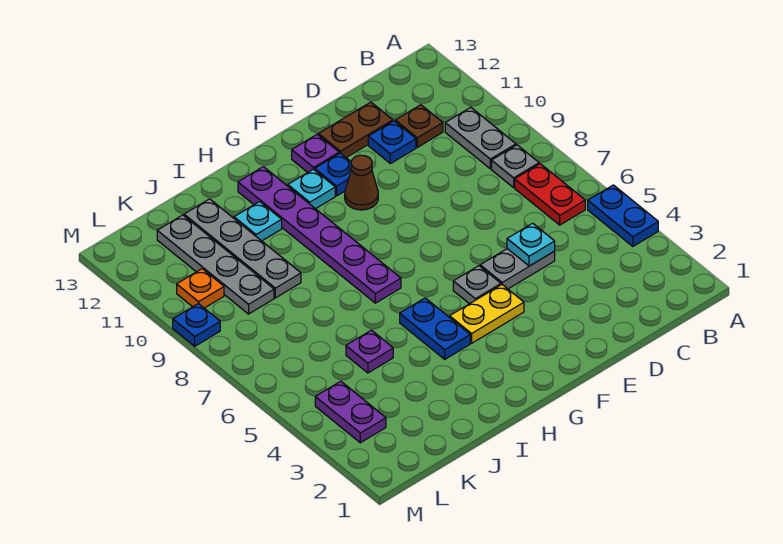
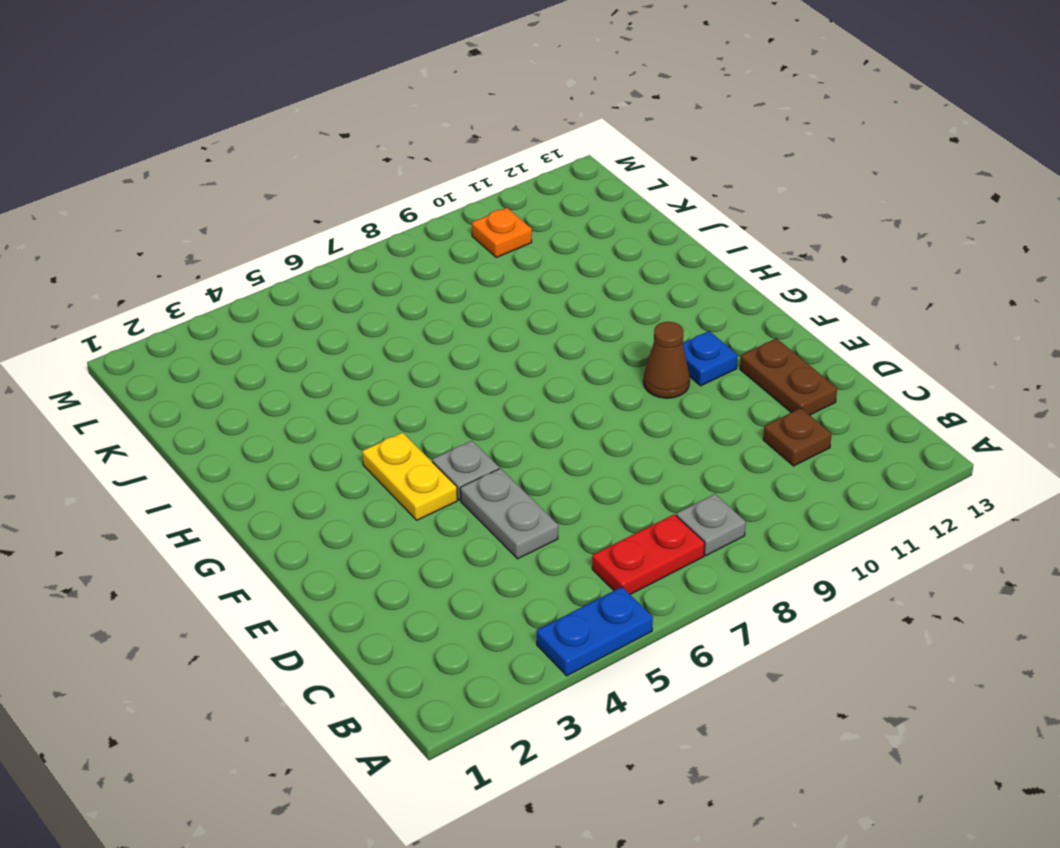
none -> grey plate B9:B10 level 1
none -> blue plate D11 level 1
none -> purple plate F12 level 1

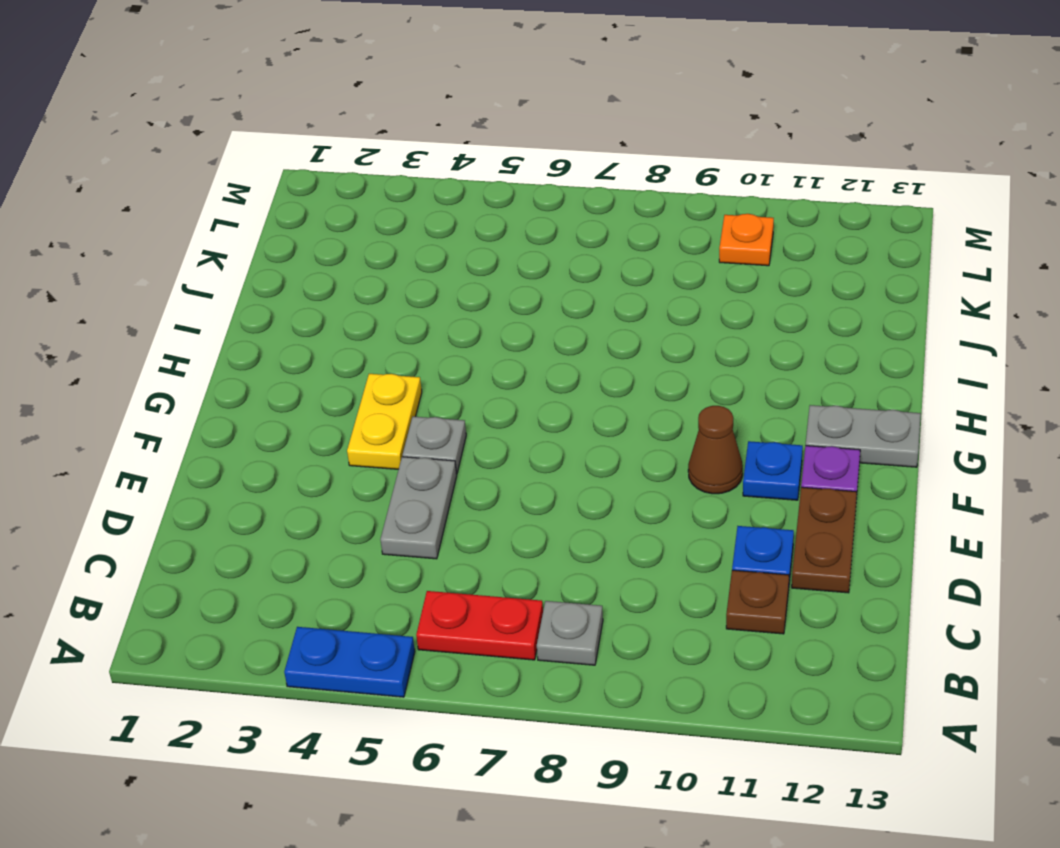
grey plate G12:G13 level 1 -> grey plate B9:B10 level 1
none -> cyan plate G11 level 1
none -> blue plate H4:H5 level 1
none -> purple plate H7:H12 level 1

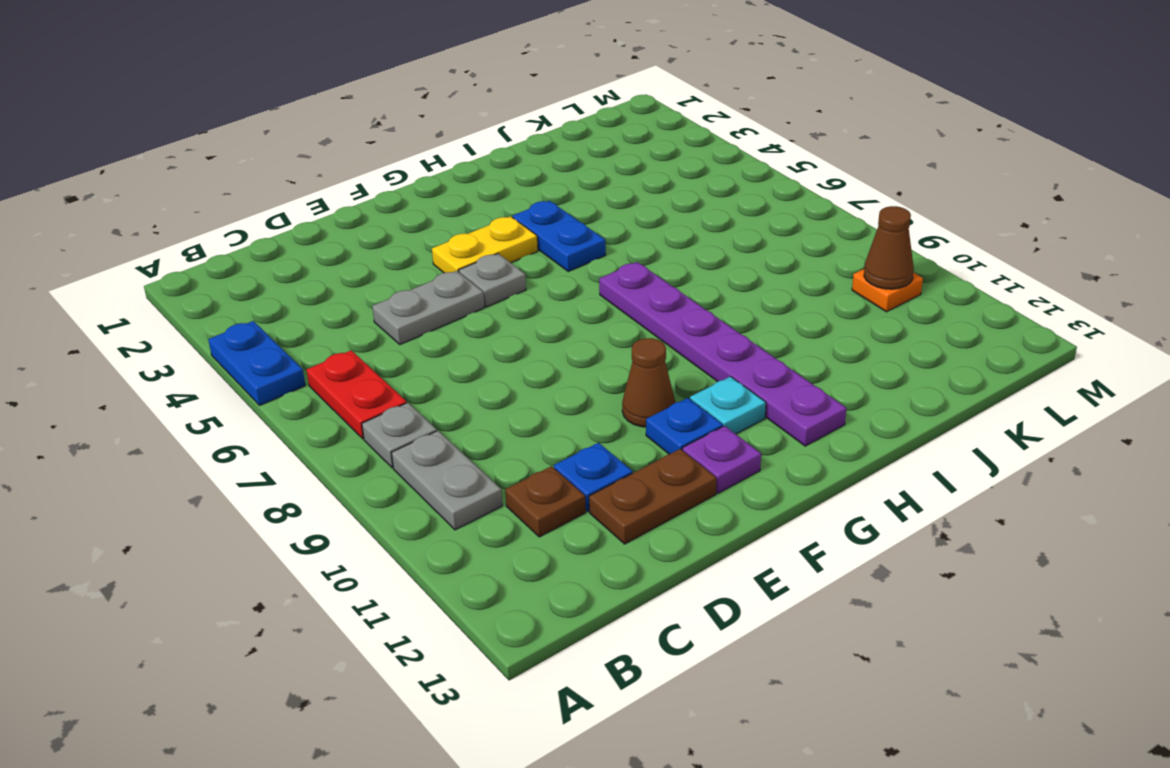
brown cone L10 level 2 -> none
none -> cyan plate I11 level 1
none -> purple plate J5 level 1
none -> grey plate J9:J12 level 1

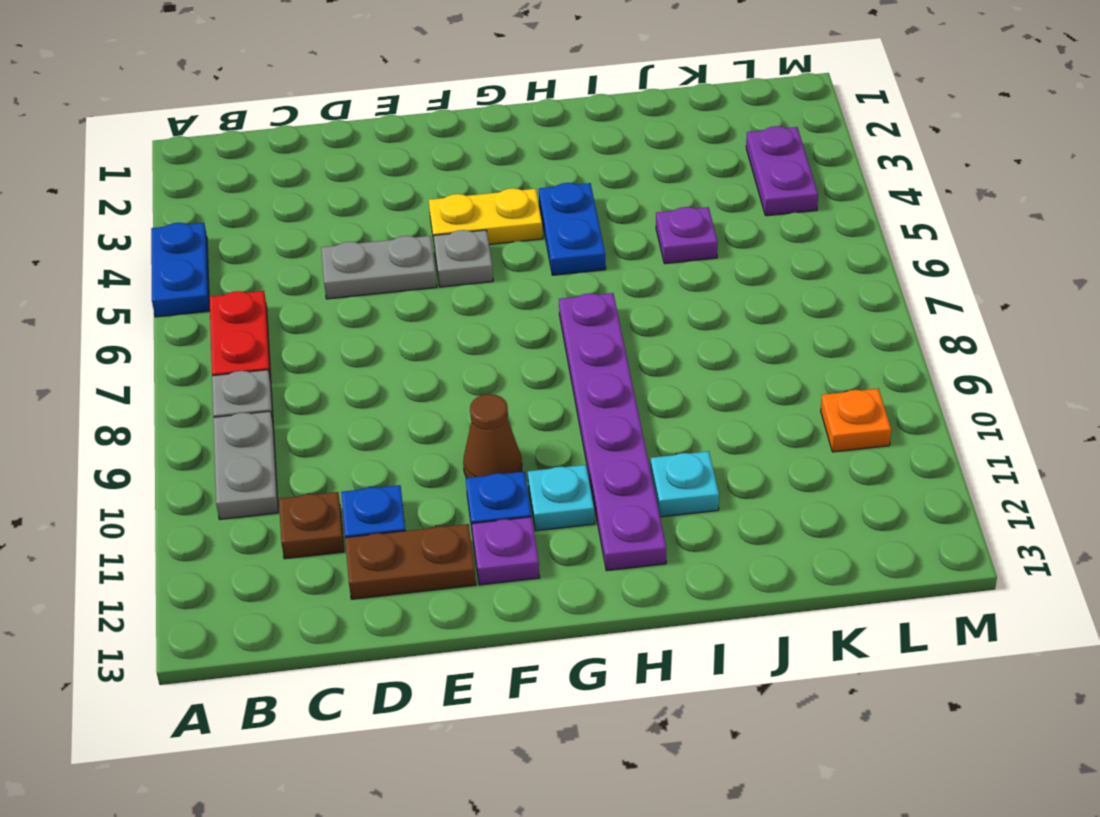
none -> grey plate J9:J12 level 1
none -> grey plate K9:K12 level 1
none -> blue plate M9 level 1

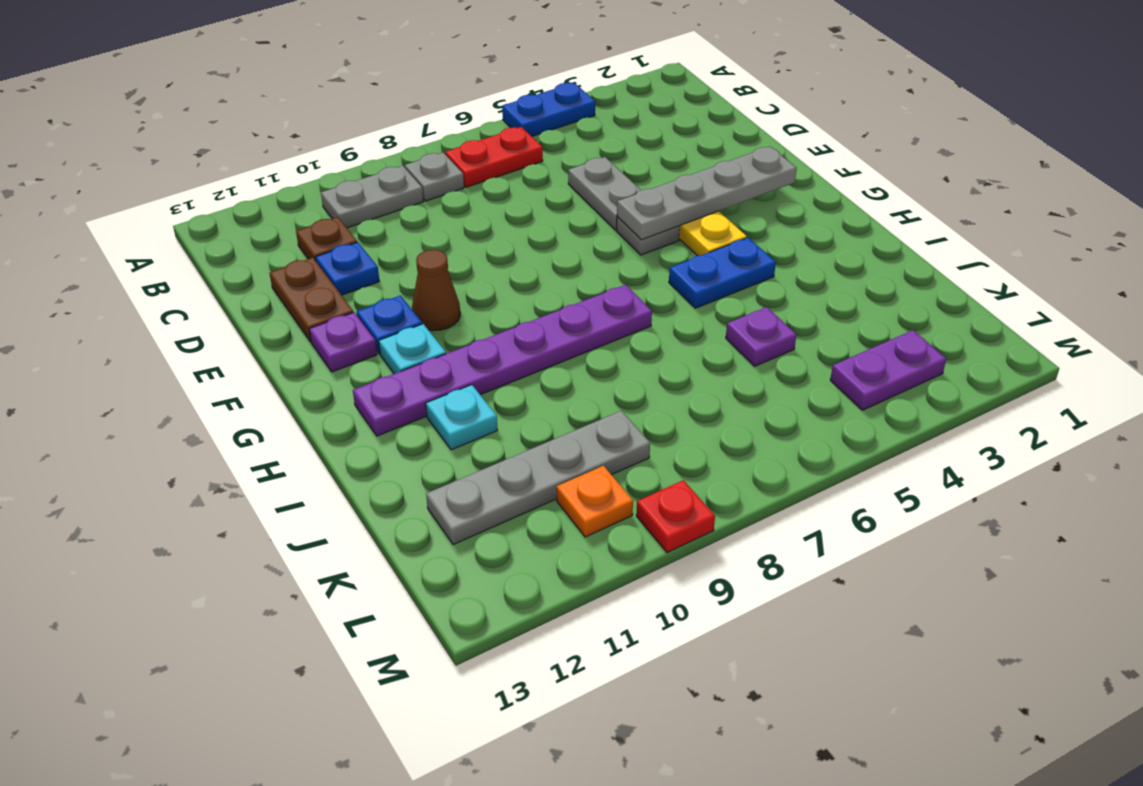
grey plate F2:F5 level 2 -> grey plate J9:J12 level 1
red plate M9 level 1 -> blue plate M9 level 1
none -> cyan plate D5 level 2

